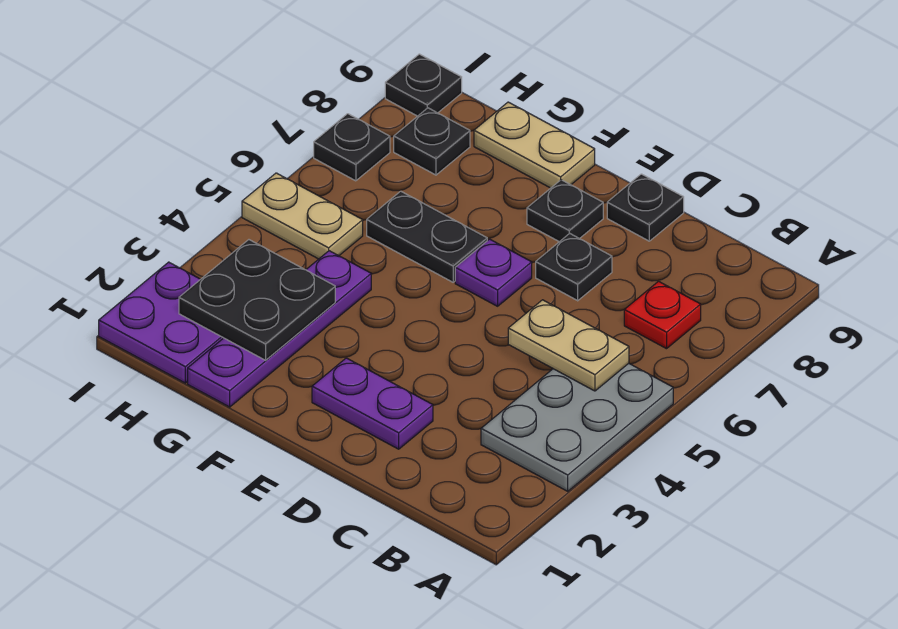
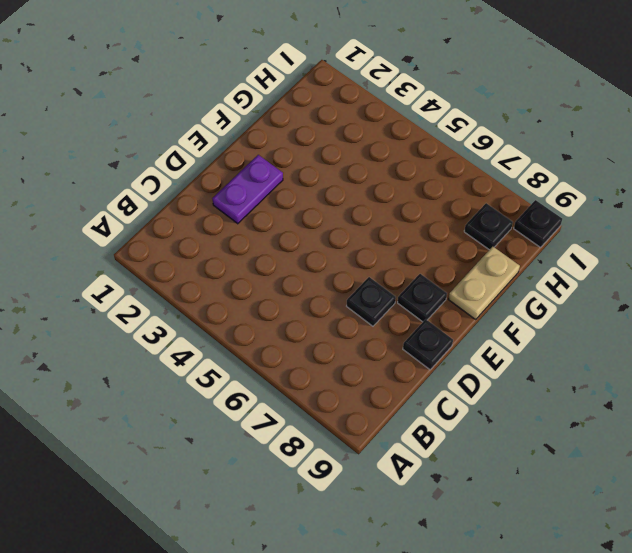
none -> grey plate A3:B5 level 1
none -> red plate B7 level 1
none -> purple plate E6 level 1

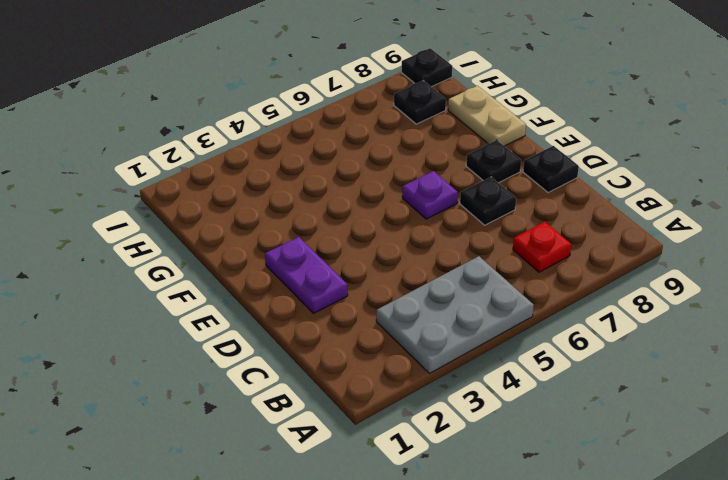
none -> black plate F6:G6 level 1
none -> purple plate G1:G4 level 1
none -> purple plate H1:I2 level 1

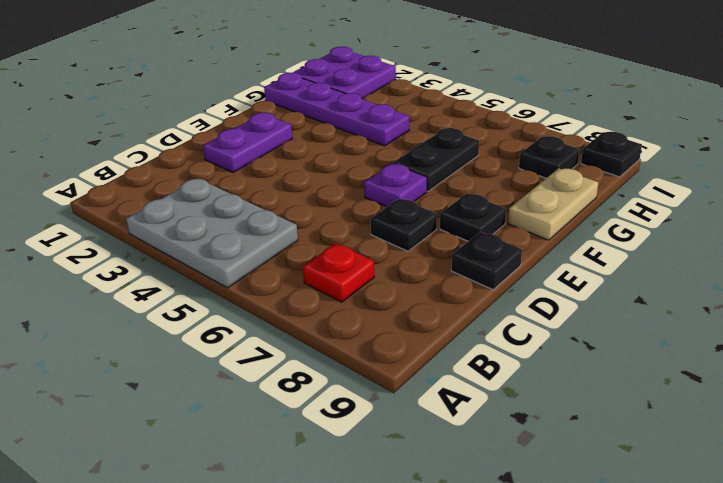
none -> tan plate H5:I5 level 1
none -> black plate I7 level 1
none -> tan plate B5:C5 level 2

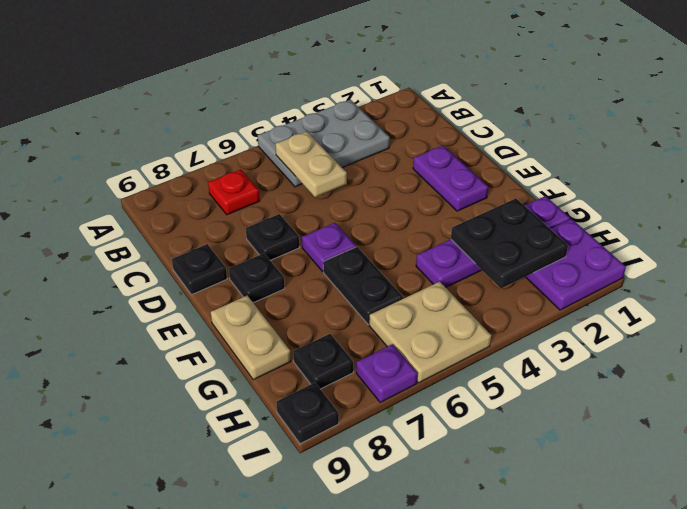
tan plate H5:I6 level 1 -> tan plate H5:I5 level 1
purple plate I7 level 1 -> black plate I7 level 1

